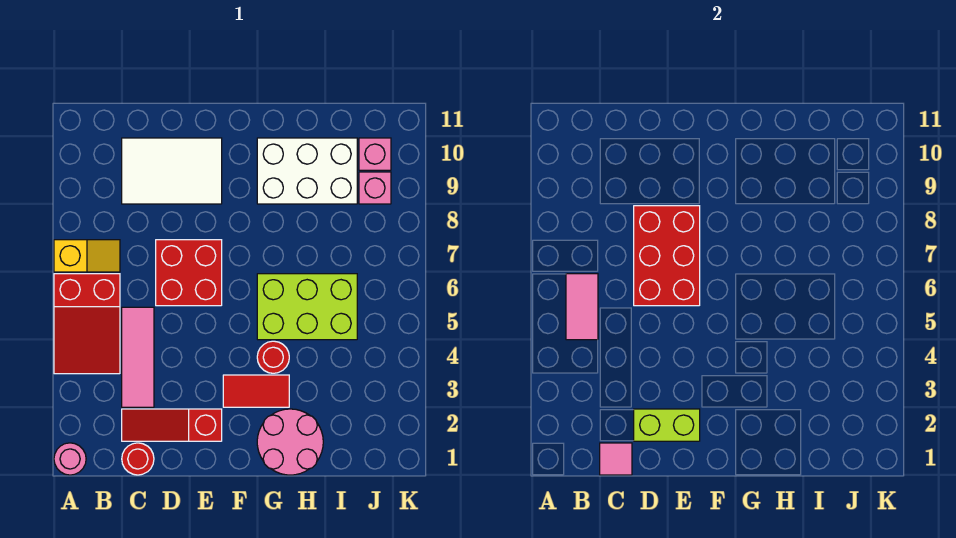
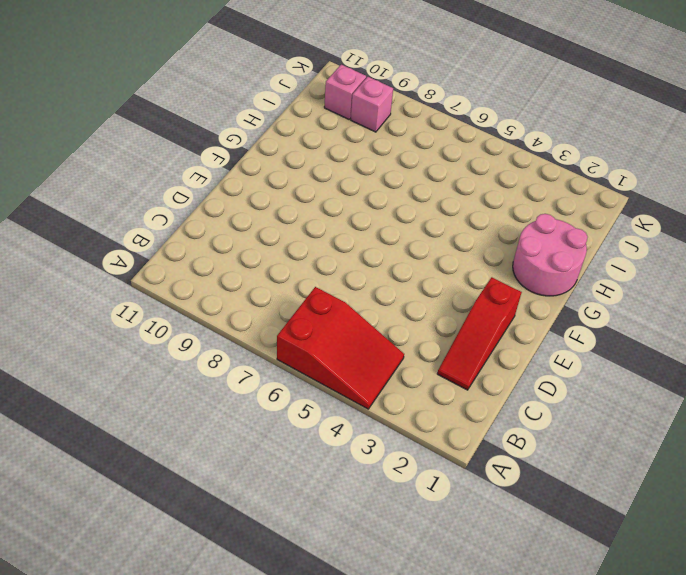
none -> pink round brick A1 level 1
none -> yellow slope A7:B7 level 1 top A
none -> red round brick C1 level 1

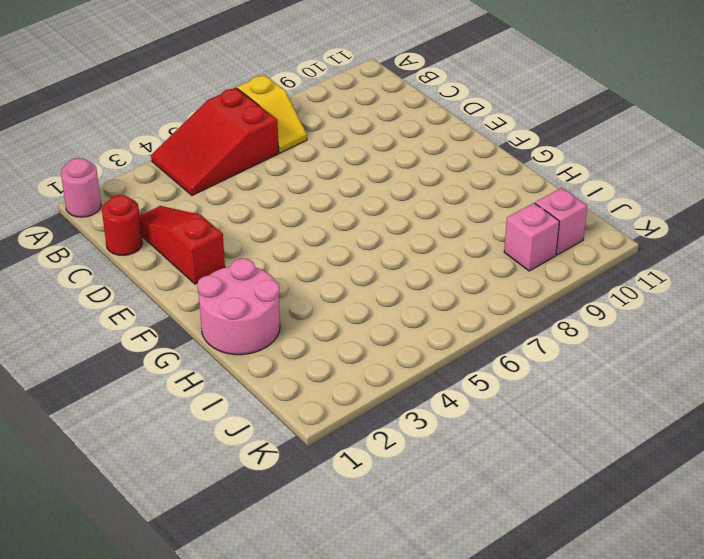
none -> pink tile C3:C5 level 1
none -> white tile C9:E10 level 1
none -> red brick D6:E7 level 1

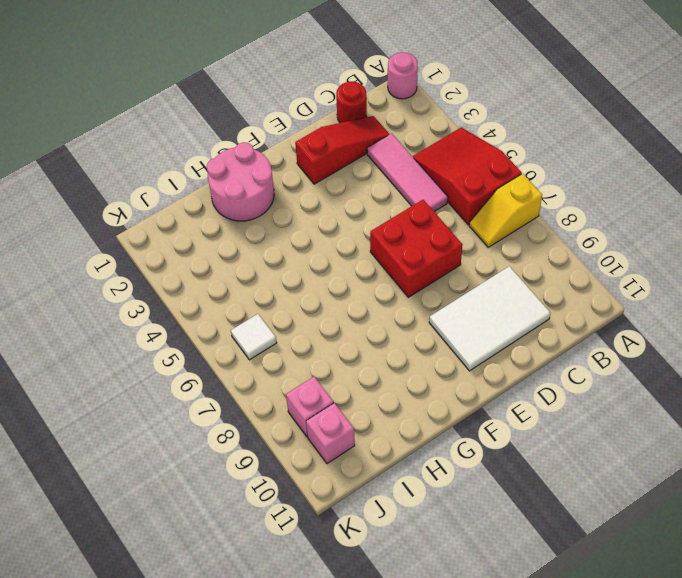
white tile J6 level 1 -> none
none -> red tile F3:G3 level 1
none -> red round brick G4 level 1
none -> lime brick G5:I6 level 1

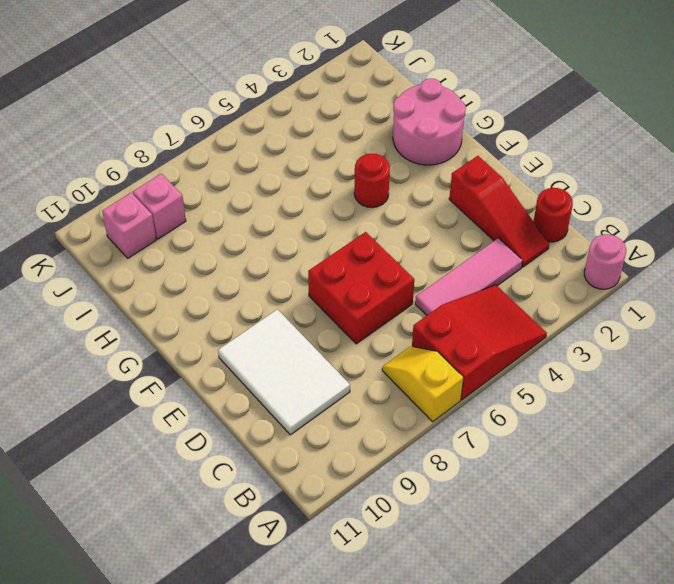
none -> red tile F3:G3 level 1
none -> lime brick G5:I6 level 1
none -> white brick G9:I10 level 1

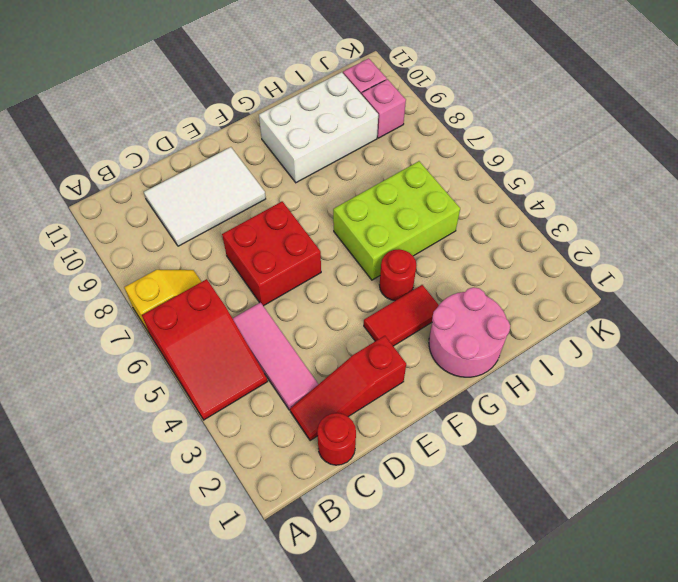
none -> pink round brick A1 level 1
none -> pink tile B5:B6 level 2
none -> pink tile C1 level 2

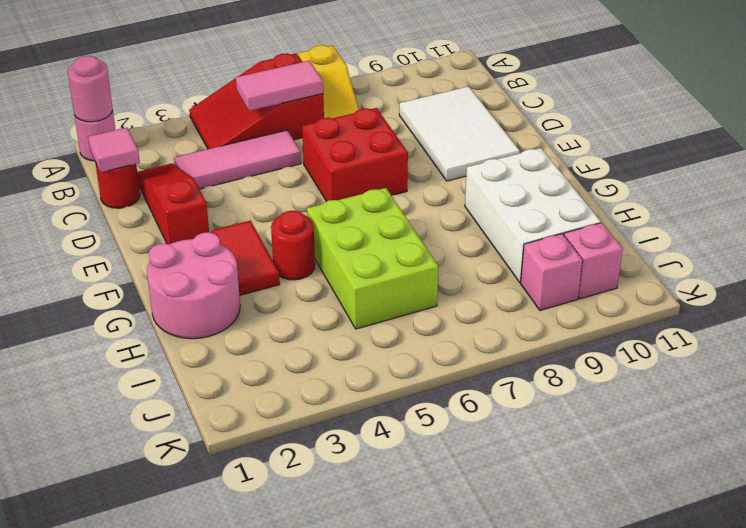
pink round brick A1 level 2 -> none
none -> lime brick D2:E2 level 2
none -> red brick D6:E8 level 2

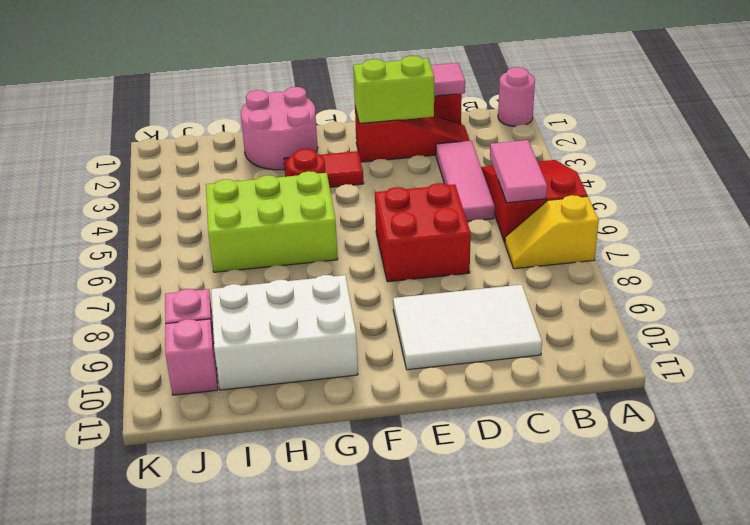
none -> red brick D6:E8 level 2

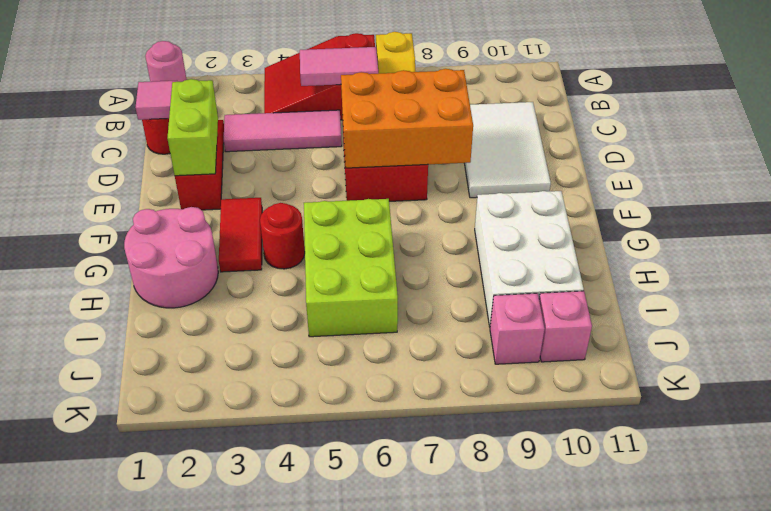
orange brick D6:E8 level 2 -> red brick D6:E8 level 2

